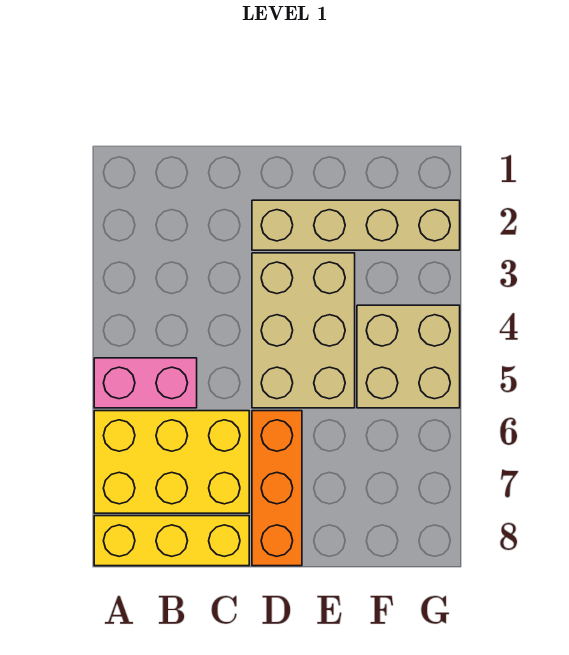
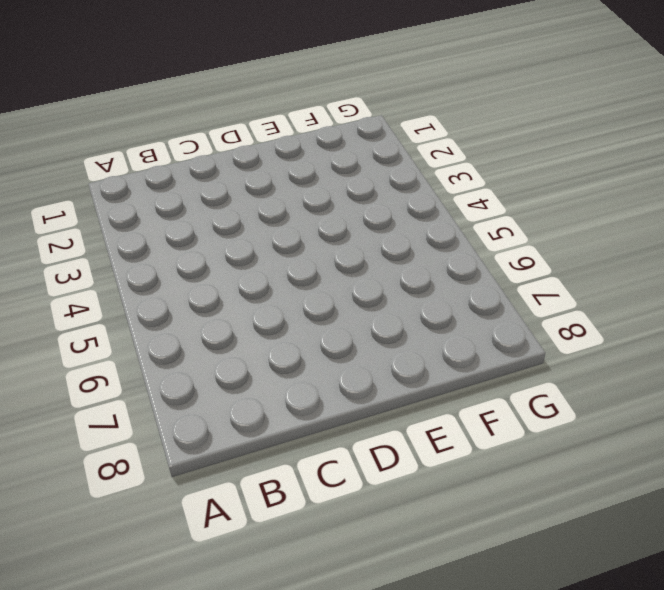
none -> pink brick A5:B5 level 1
none -> yellow brick A6:C7 level 1

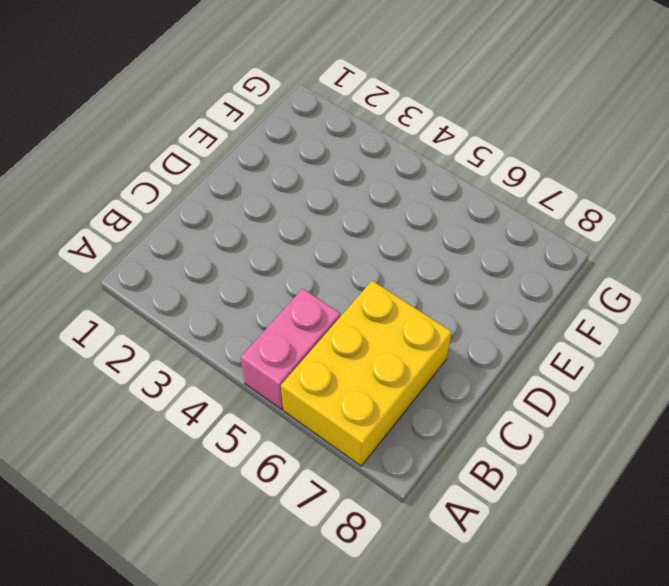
none -> yellow brick A8:C8 level 1
none -> tan brick D2:G2 level 1

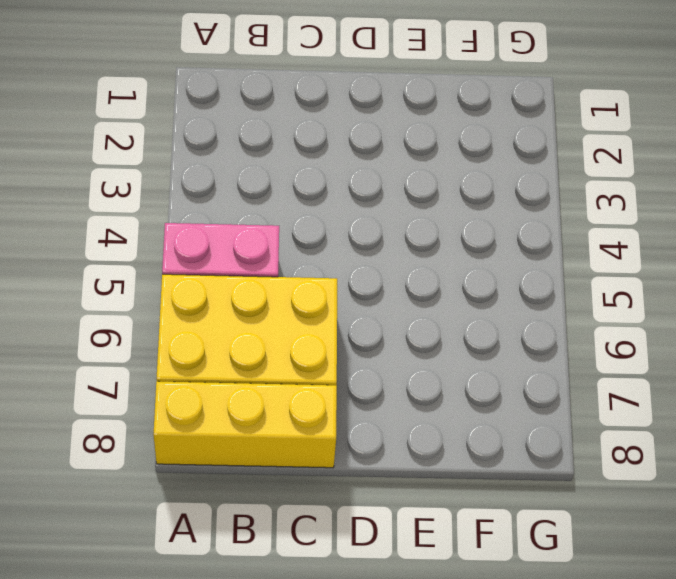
none -> tan brick D2:G2 level 1
none -> tan brick D3:E5 level 1

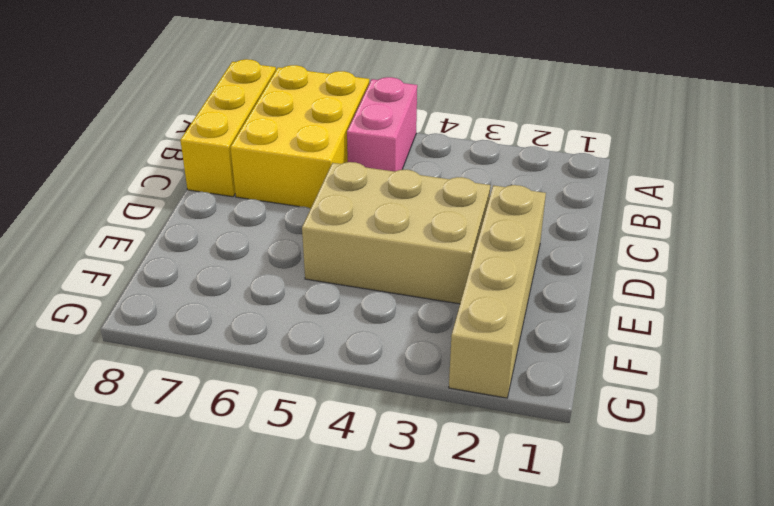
none -> orange brick D6:D8 level 1
none -> tan brick F4:G5 level 1

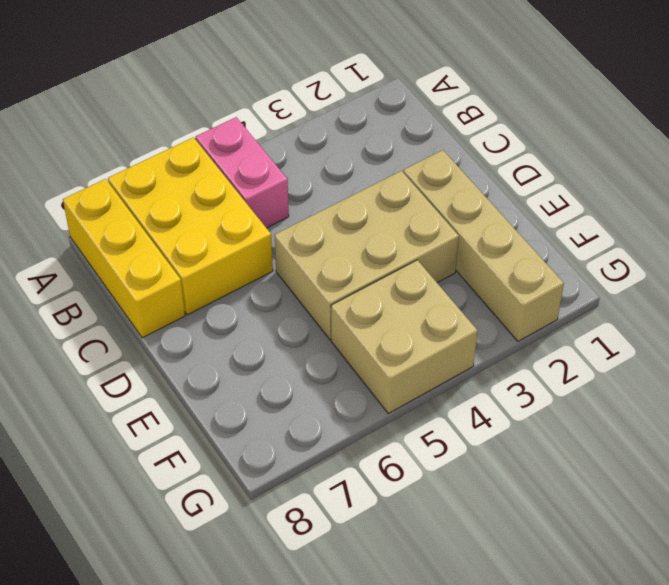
none -> orange brick D6:D8 level 1

